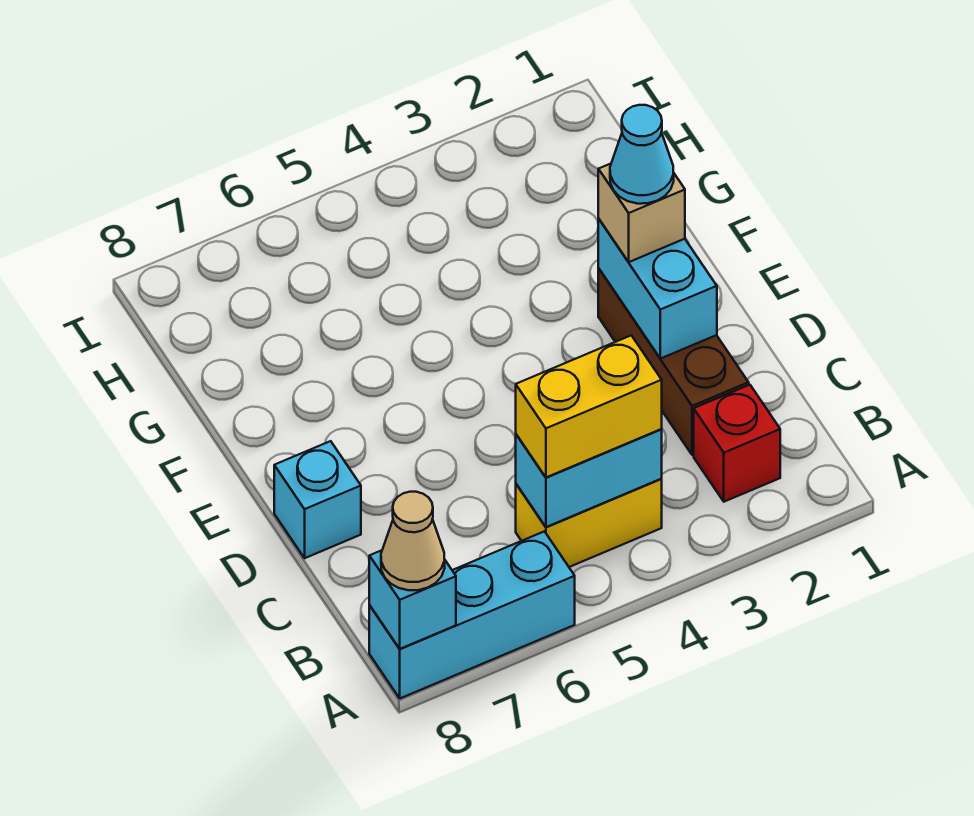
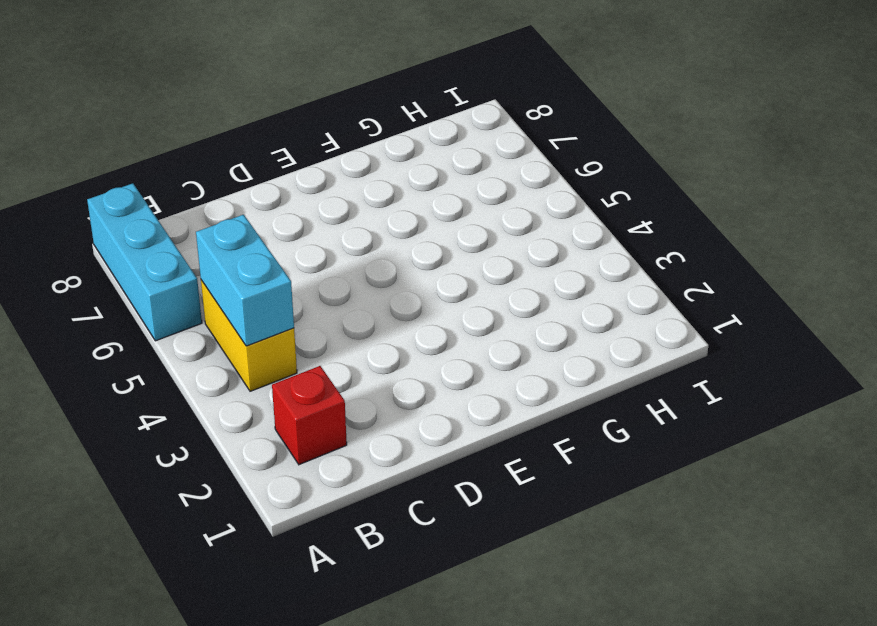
none -> brown brick C2:E2 level 1
none -> cyan brick D8 level 1
none -> cyan brick A8 level 2

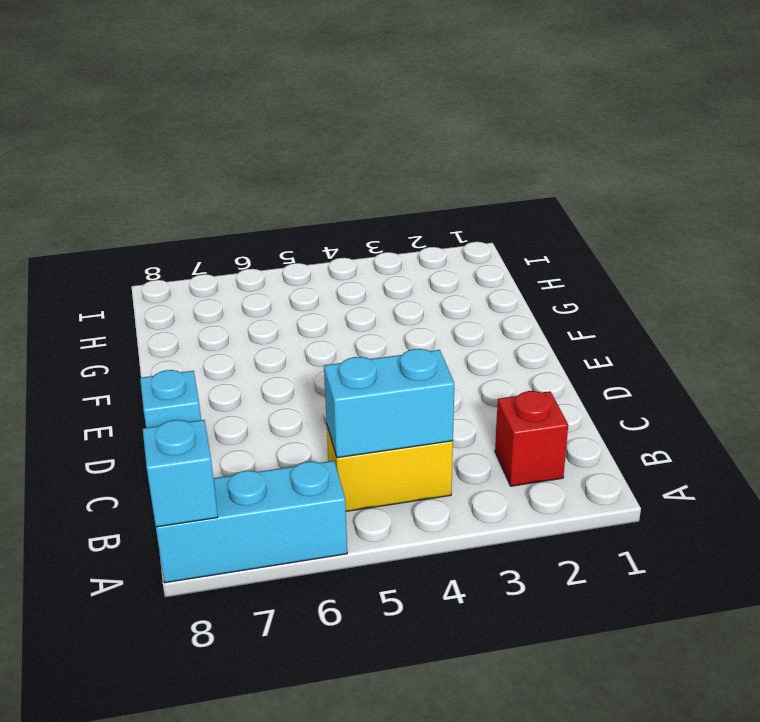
none -> brown brick C2:E2 level 1
none -> cyan brick D2:E2 level 2
none -> tan cone A8 level 3

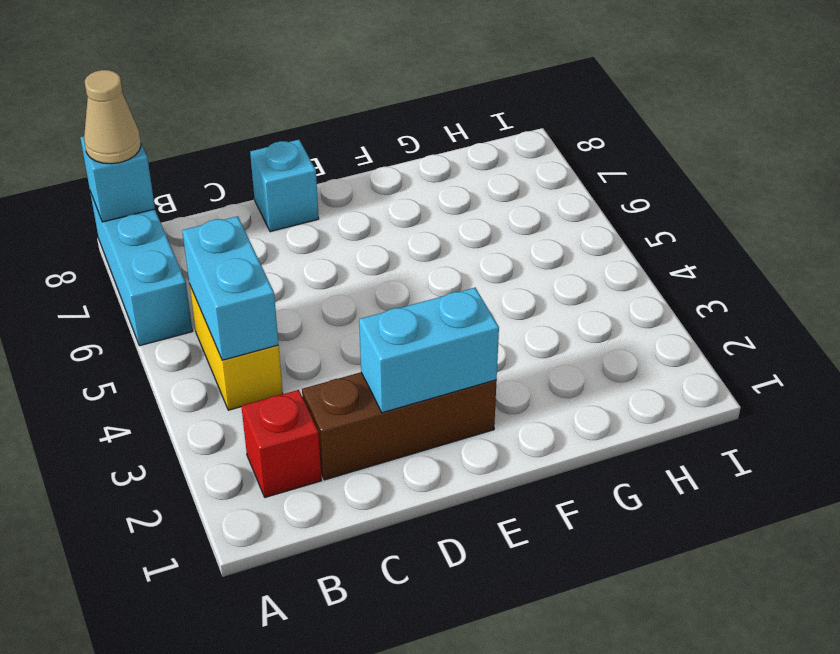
none -> yellow brick B4:B5 level 3
none -> tan brick E2 level 3
none -> cyan cone E2 level 4

